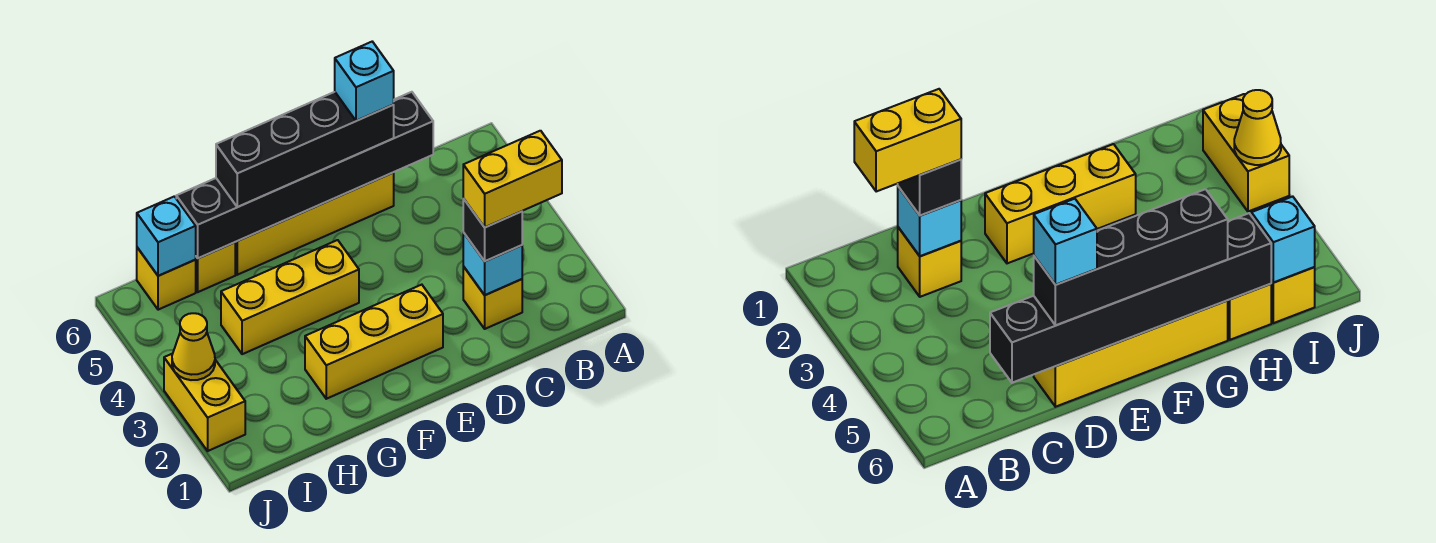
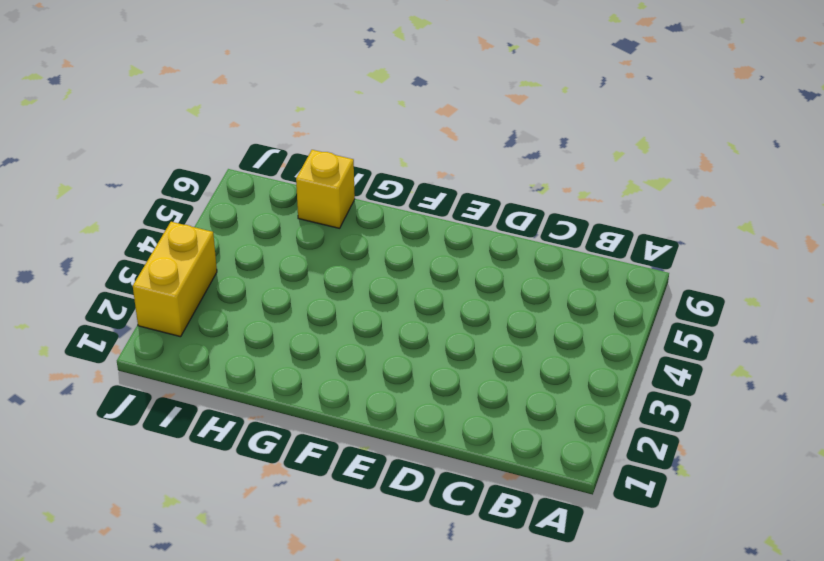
none -> yellow brick C2 level 1
none -> yellow brick D6:G6 level 1
none -> yellow brick E2:G2 level 1

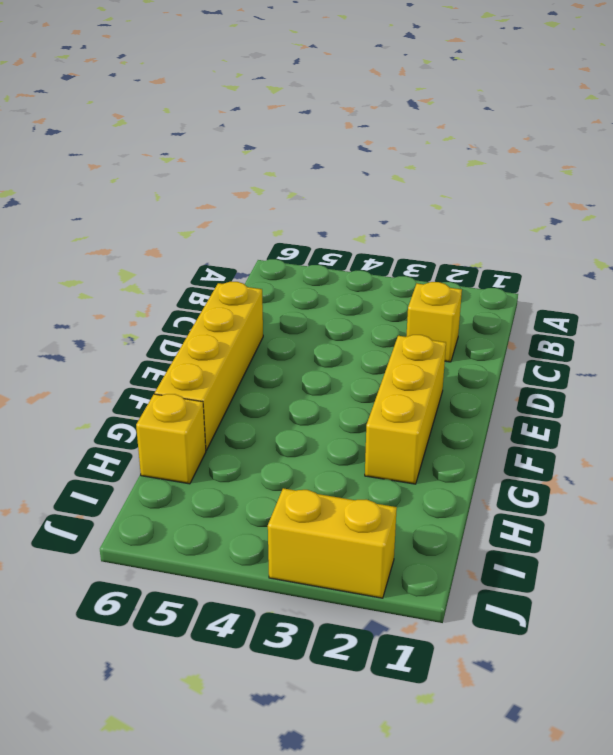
none -> yellow brick F4:H4 level 1
none -> yellow brick I6 level 1
none -> cyan brick C2 level 2

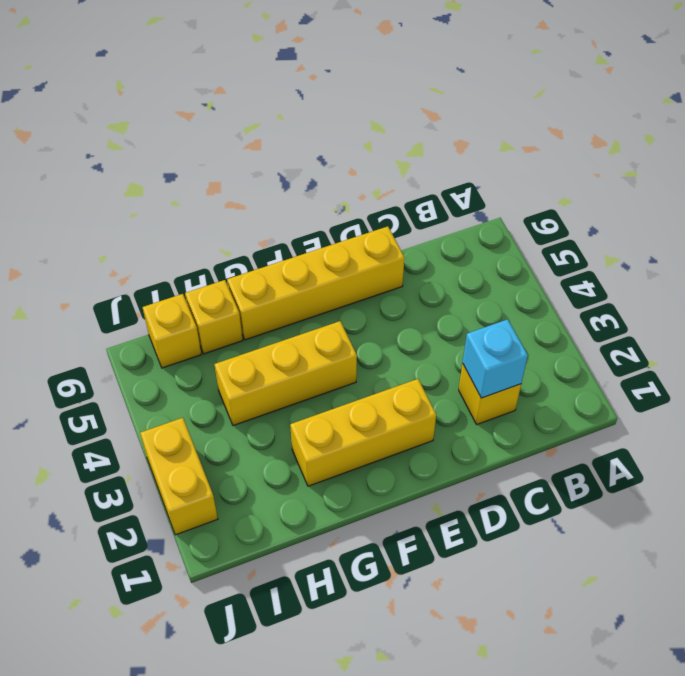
none -> black brick C6:H6 level 2
none -> cyan brick I6 level 2
none -> yellow cone J3 level 2

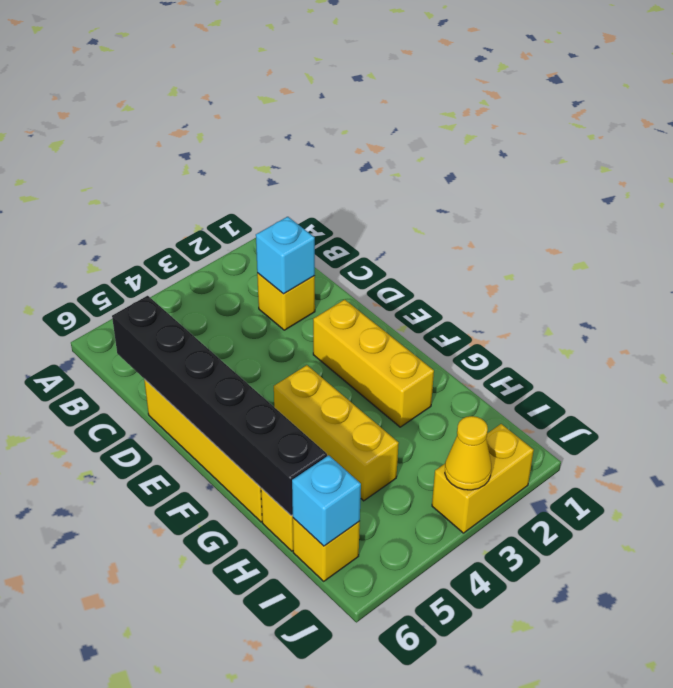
none -> black brick C2 level 3
none -> black brick D6:G6 level 3
none -> yellow brick B2:C2 level 4

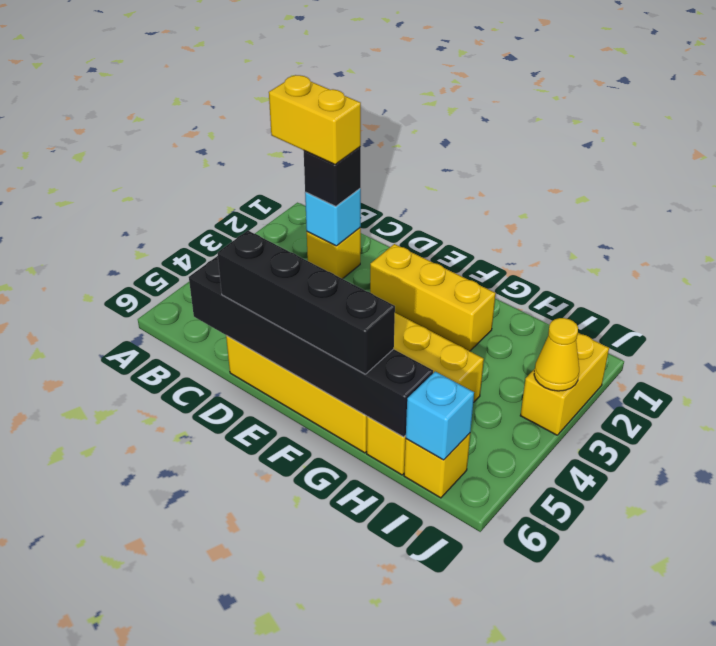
none -> cyan brick D6 level 4

